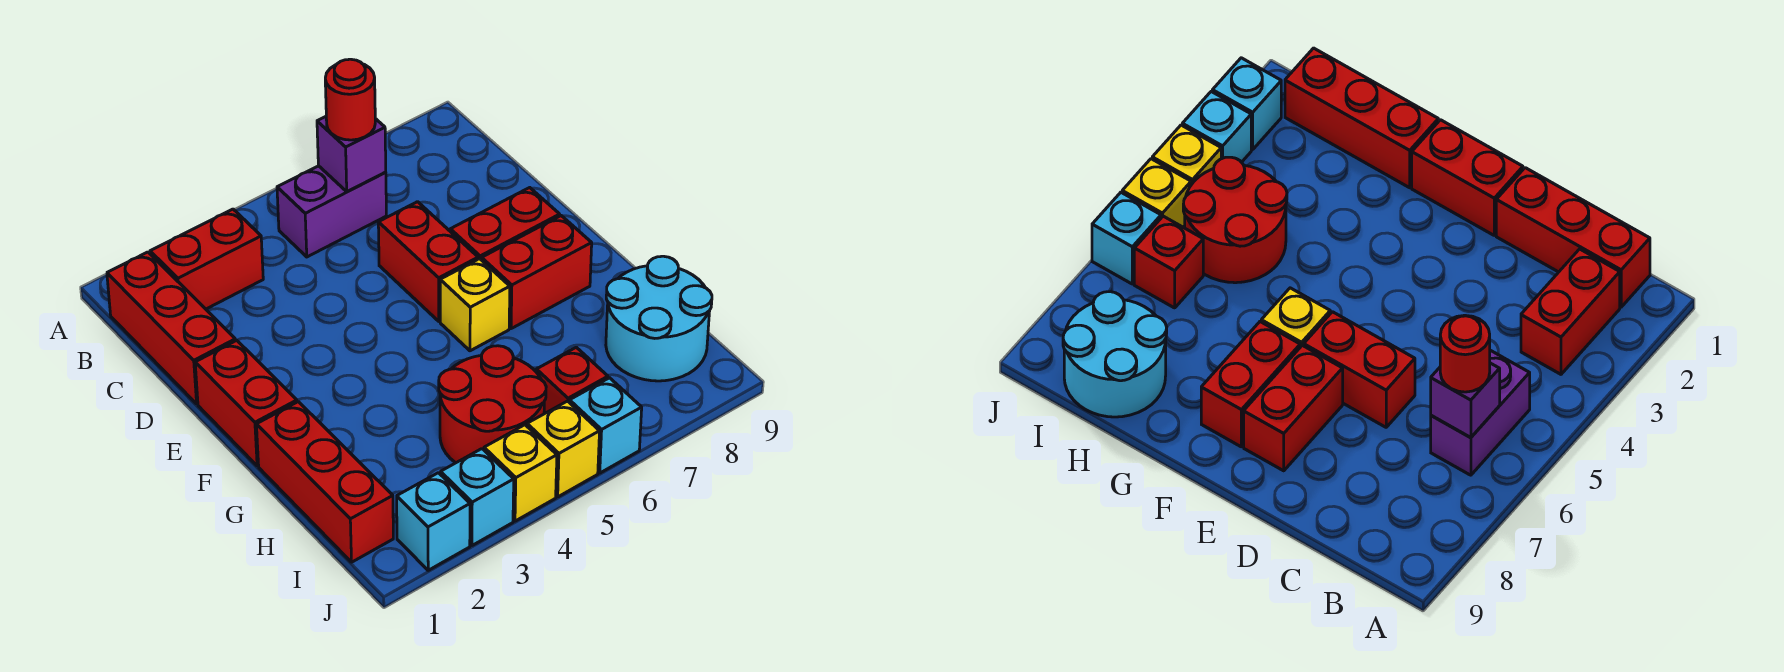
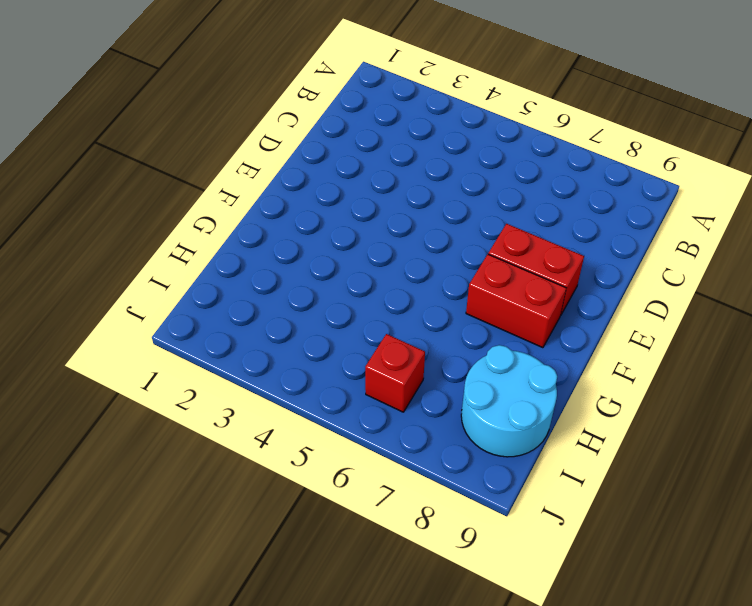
none -> red brick B1:D1 level 1
none -> red brick B2:B3 level 1
none -> purple brick B5:B6 level 1

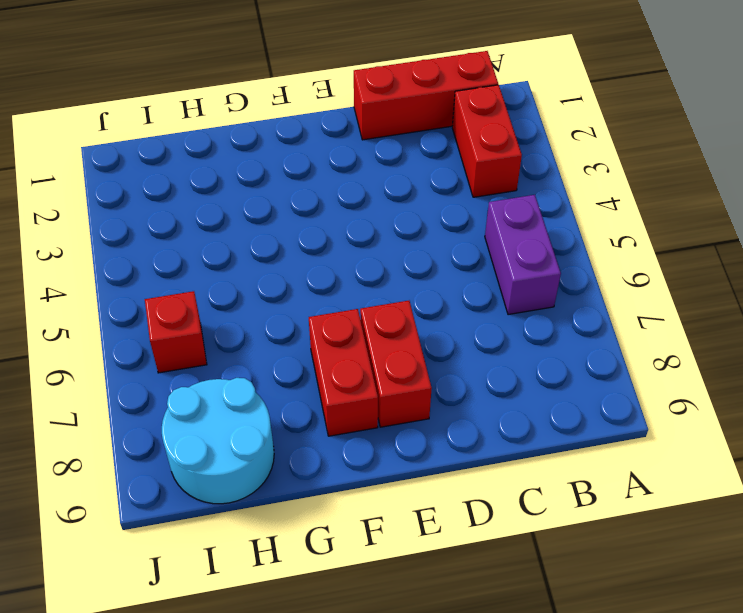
none -> red brick D6:E6 level 1
none -> red brick E1:F1 level 1
none -> yellow brick F6 level 1

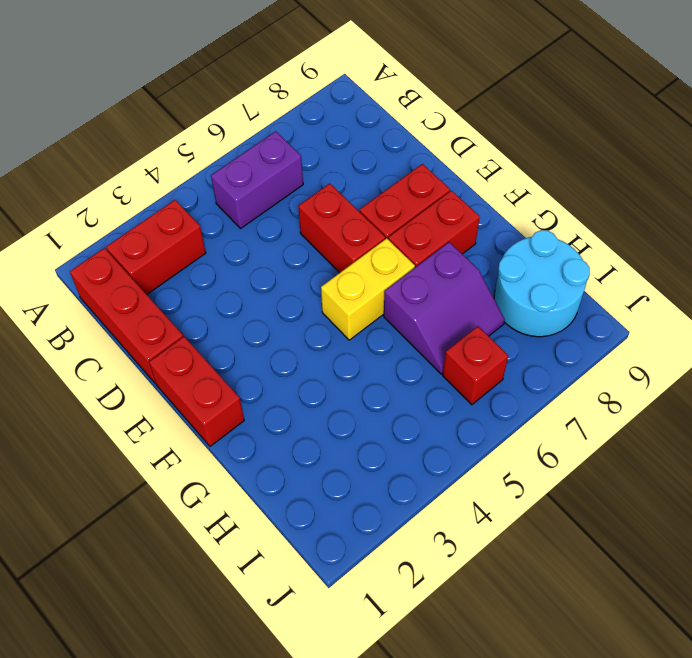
yellow brick F5:F6 level 1 -> yellow brick F6 level 1
purple slope G6:H7 level 1 top G -> none
none -> red brick G1:I1 level 1
none -> red round brick H4:I5 level 1
none -> cyan brick J2 level 1

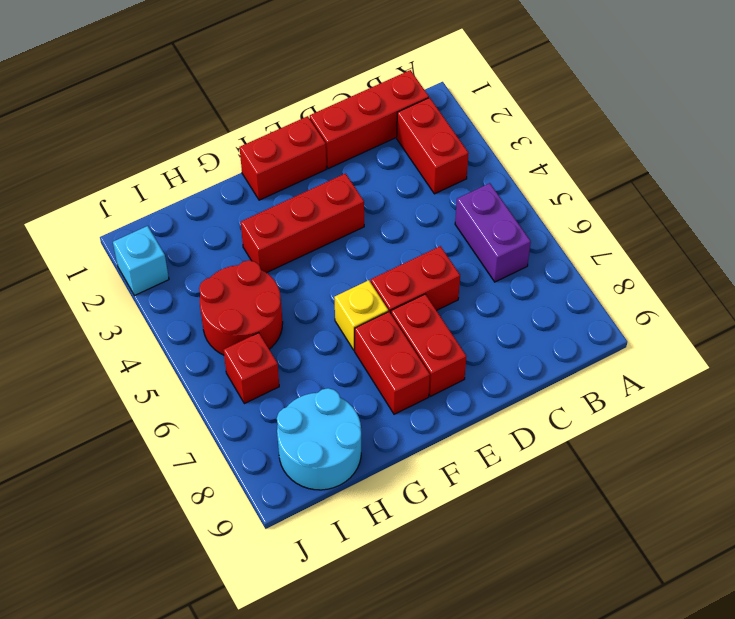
red brick E3:G3 level 1 -> red brick G1:I1 level 1
none -> cyan brick J3 level 1
none -> yellow brick J4 level 1
none -> yellow brick J5 level 1

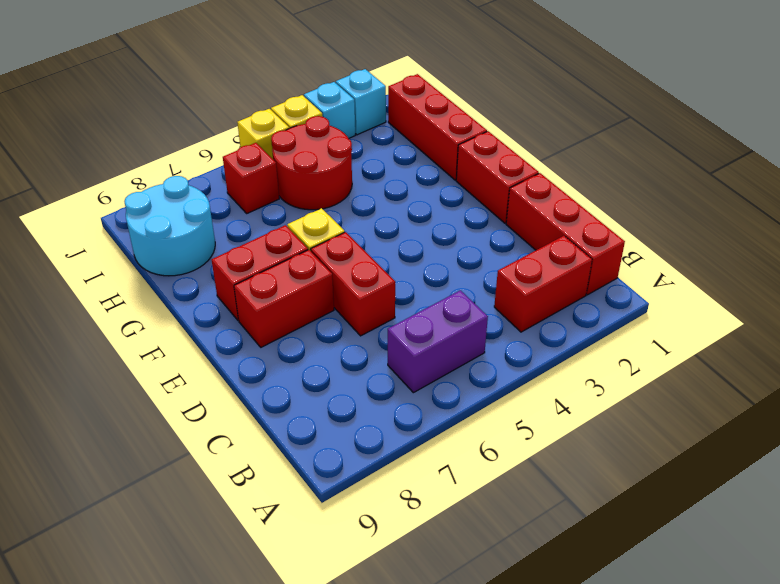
none -> cyan brick J6 level 1
none -> purple brick B6 level 2
none -> red round brick B6 level 3

